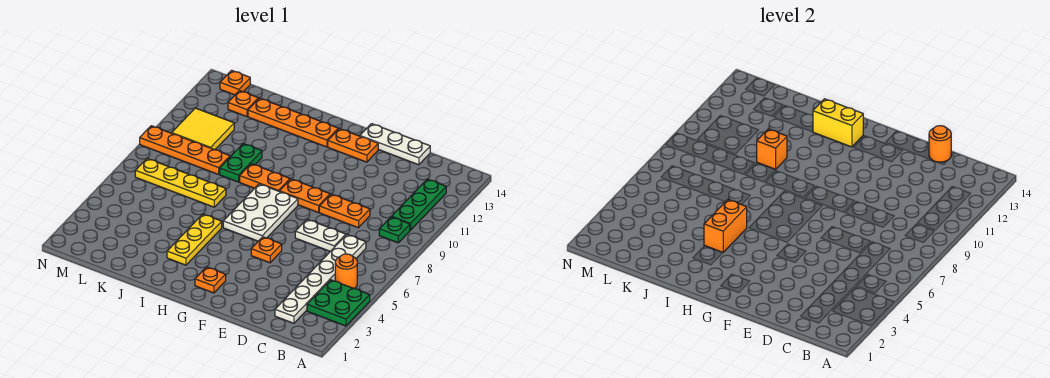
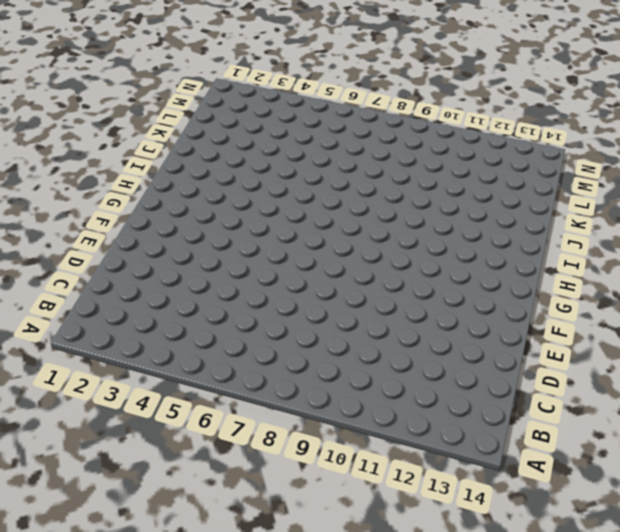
none -> green plate A3:B4 level 1
none -> orange round brick B5 level 1
none -> green plate B9 level 1

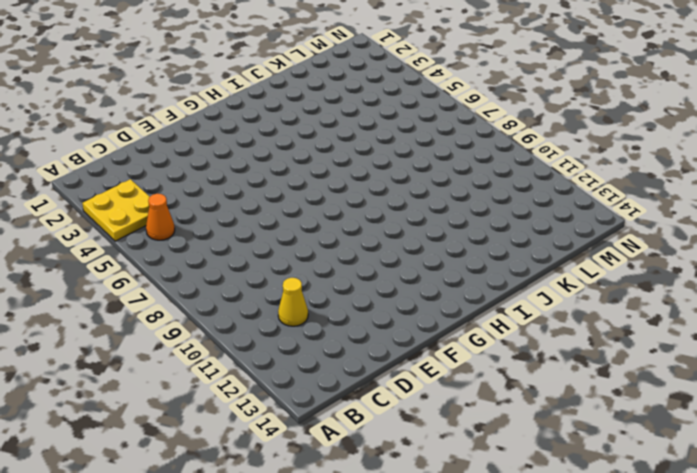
yellow plate A3:B4 level 1 -> green plate A3:B4 level 1
orange cone B5 level 1 -> orange round brick B5 level 1
yellow cone C11 level 1 -> none
none -> green plate B9 level 1
none -> green plate B10:B12 level 1
none -> white plate C2:C7 level 1

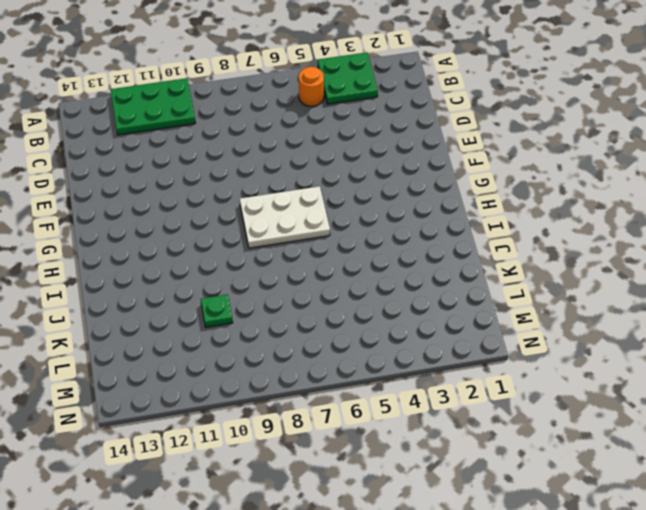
green plate A10:B12 level 1 -> green plate B10:B12 level 1
green plate K10 level 1 -> green plate B9 level 1
none -> white plate C2:C7 level 1
none -> white plate D7:E7 level 1
none -> orange plate D9:E9 level 1

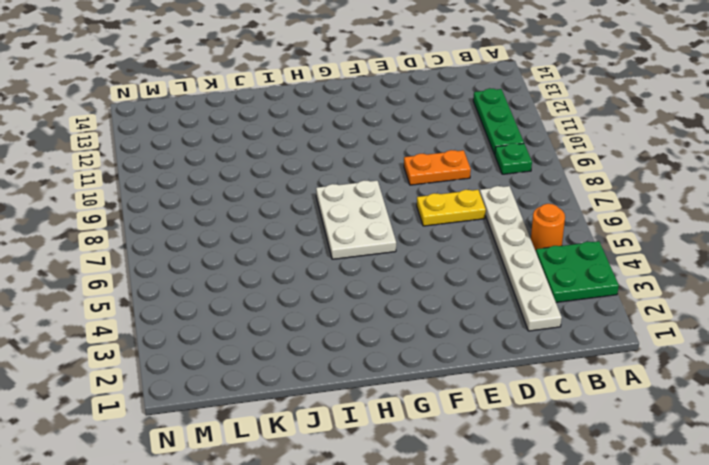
yellow plate D7:E7 level 1 -> white plate D7:E7 level 1
none -> white plate D14:F14 level 1
none -> orange plate F5 level 1
none -> orange plate F9:G9 level 1

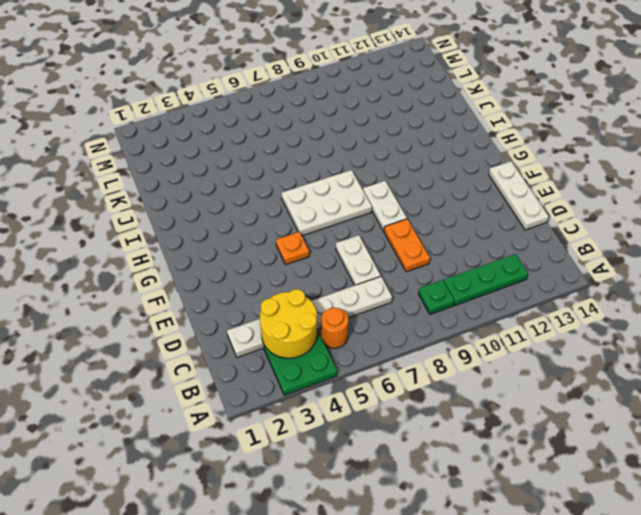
yellow round brick B3:C4 level 2 -> none
white plate F9:G9 level 1 -> orange plate F9:G9 level 1
none -> orange plate F13:G13 level 1
none -> orange plate G2 level 1
none -> orange plate H9:I9 level 1

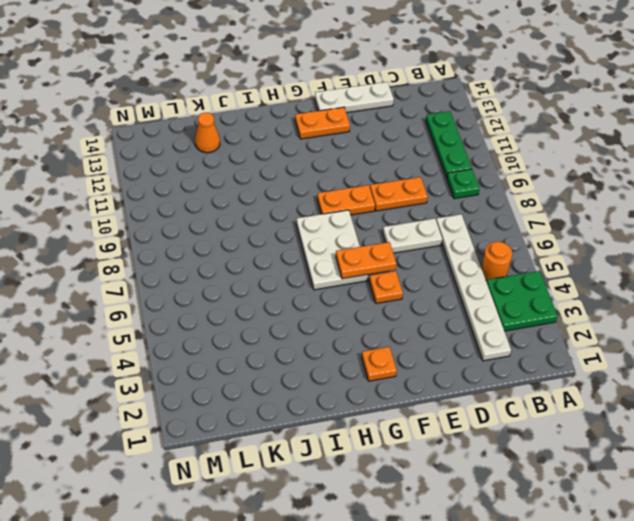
orange plate F6:G6 level 2 -> orange plate H9:I9 level 1
orange cone K13 level 1 -> orange plate H13:K13 level 1
none -> yellow plate I3:I5 level 1
none -> yellow plate J7:M7 level 1
none -> green plate J9:J10 level 1

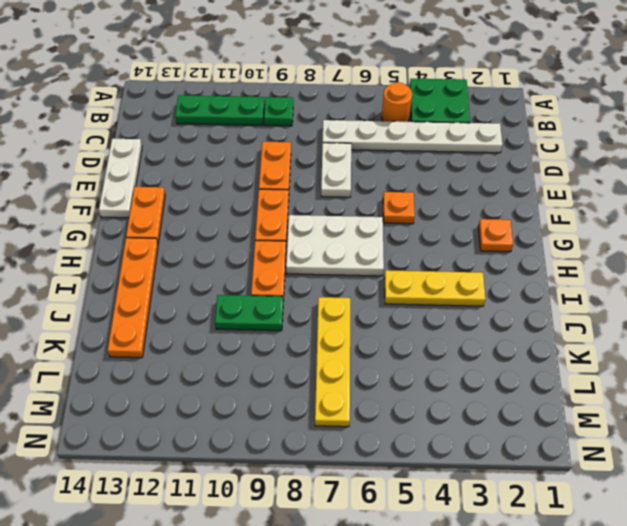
none -> orange plate K9:N9 level 1
none -> yellow tile L10:M11 level 1
none -> orange plate L13 level 1

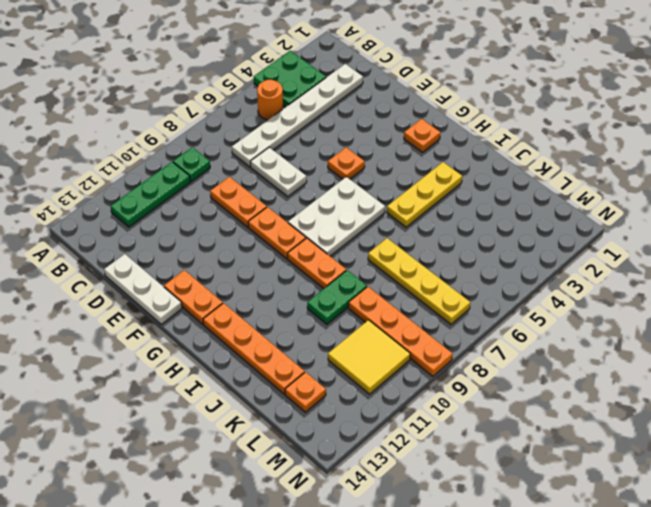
none -> orange plate M14 level 1
none -> orange round brick D14 level 2
none -> yellow brick H13:I13 level 2

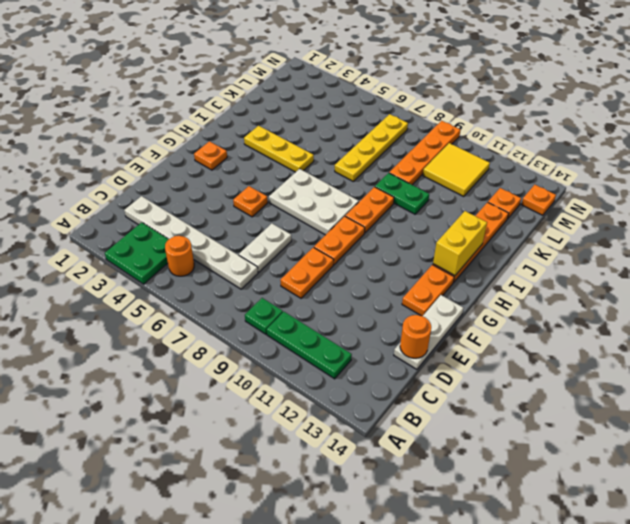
none -> orange brick I4:I5 level 2
none -> orange brick J10 level 2

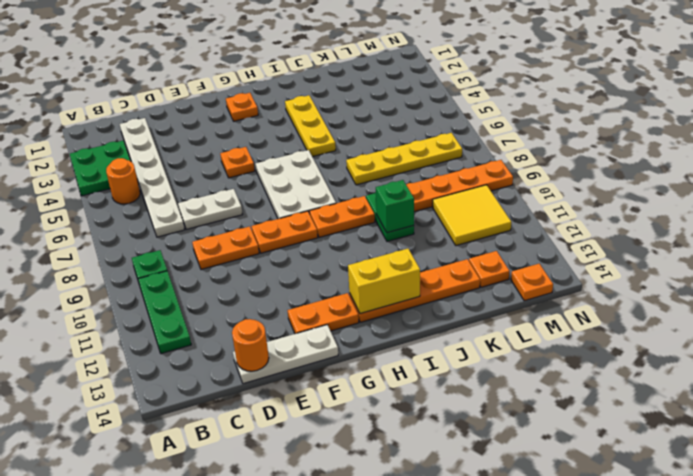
green brick J10 level 2 -> orange brick J10 level 2
none -> orange brick I4:I5 level 2

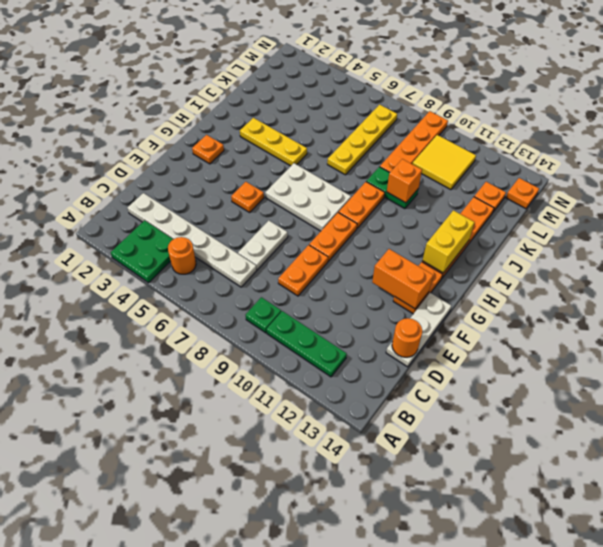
orange brick F12:F13 level 2 -> orange brick I4:I5 level 2

